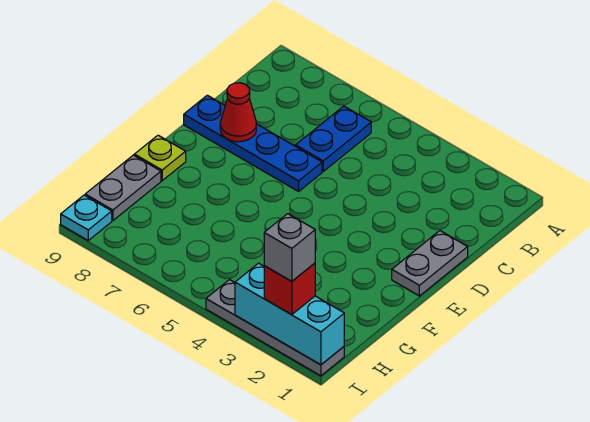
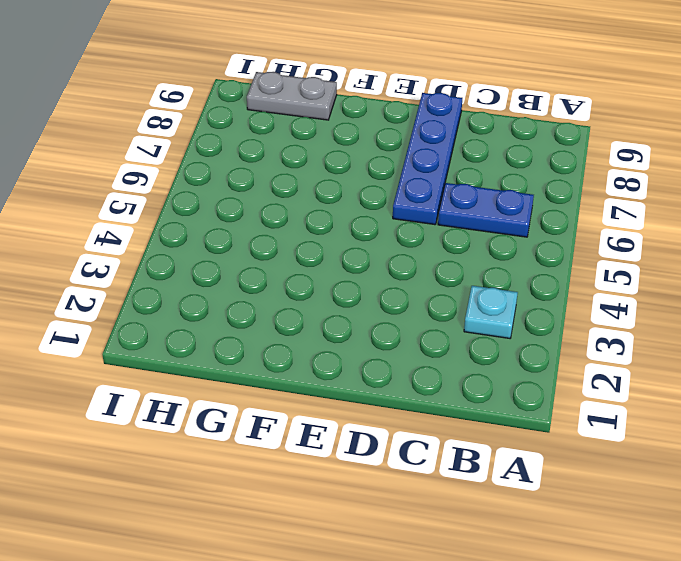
cyan plate B3 level 1 -> cyan plate I9 level 1
none -> grey plate D1:E1 level 1
none -> lime plate F9 level 1

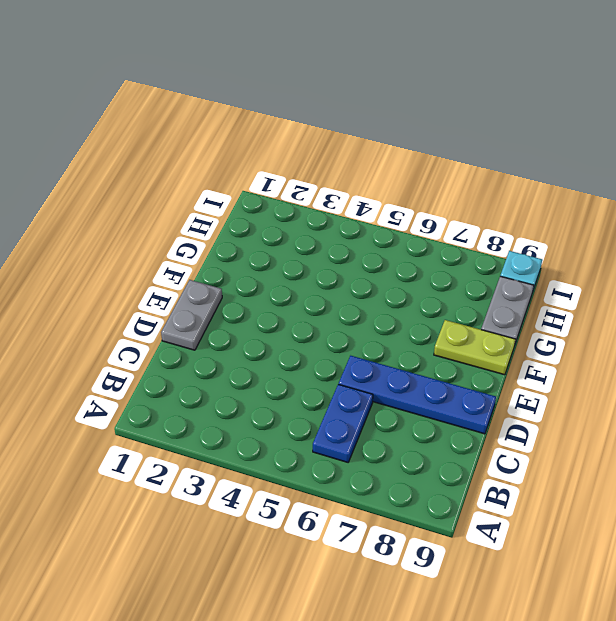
lime plate F8:F9 level 1 -> lime plate F9 level 1
none -> grey plate I1:I4 level 1
none -> red cone D8 level 2

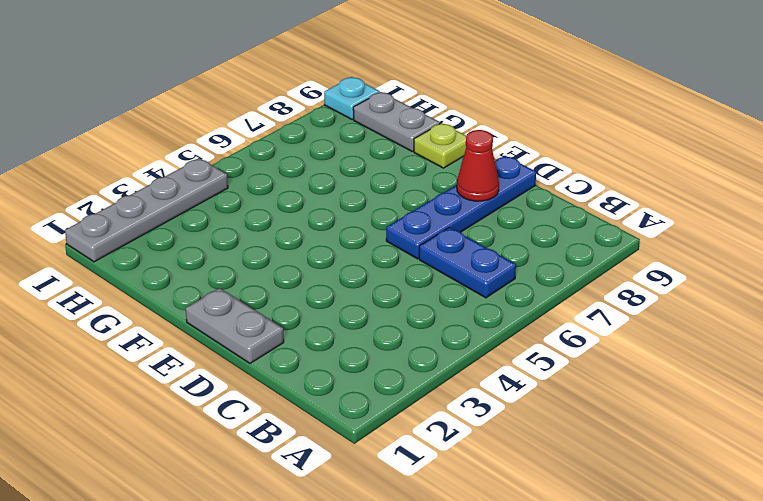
none -> cyan brick I1:I3 level 2
none -> red brick I2 level 3

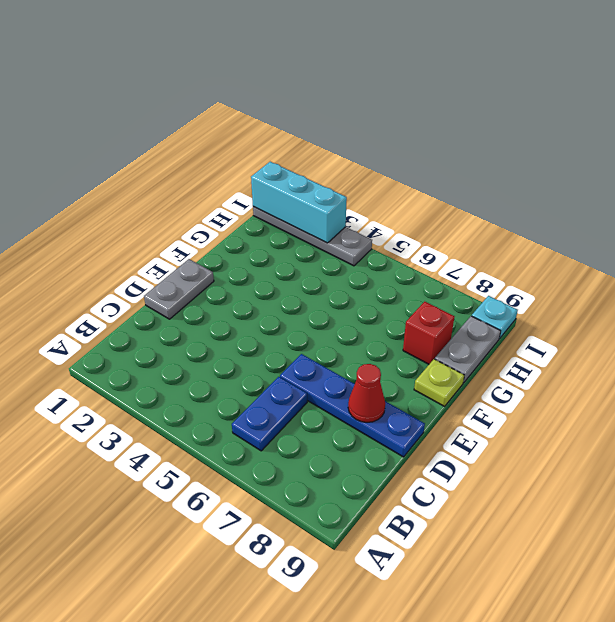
red brick G8 level 1 -> red brick I2 level 3
none -> grey brick I2 level 4

